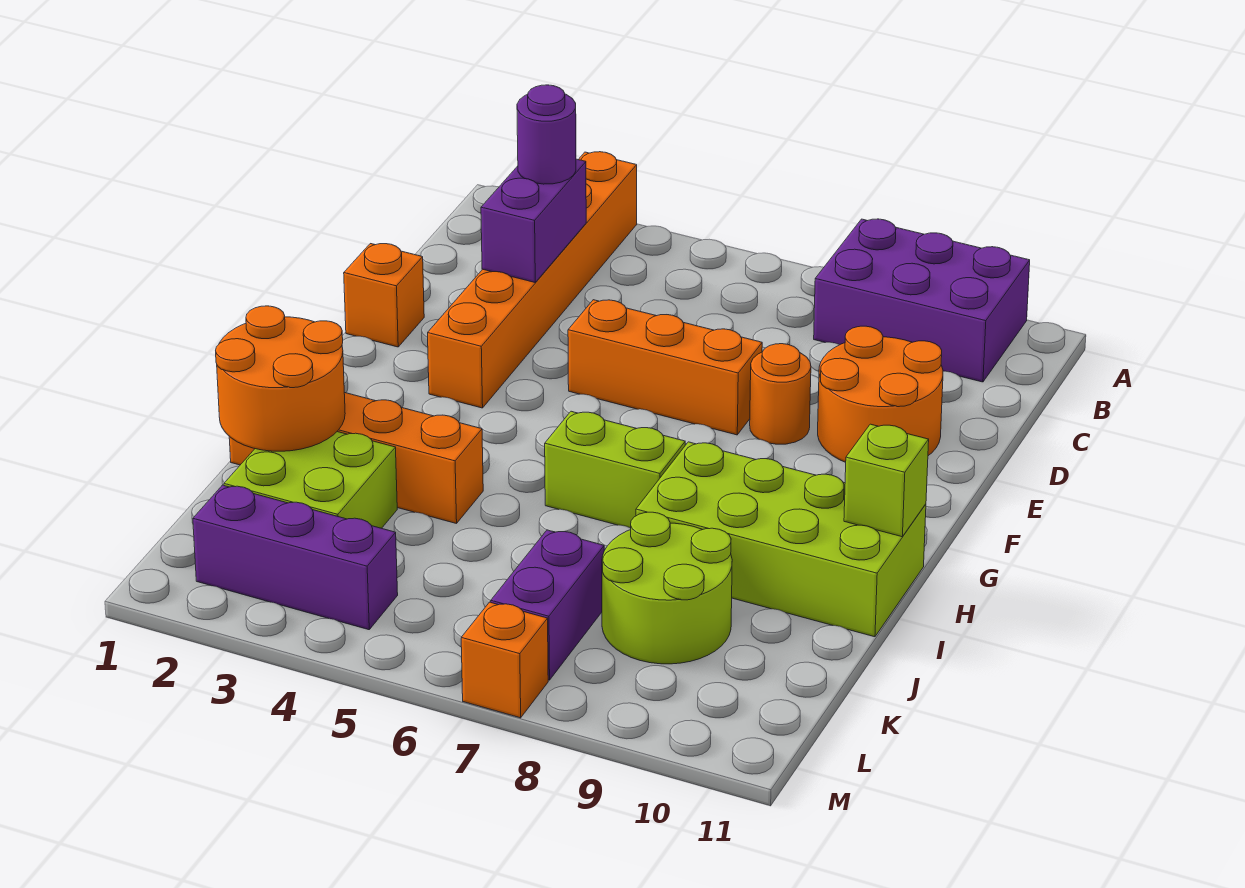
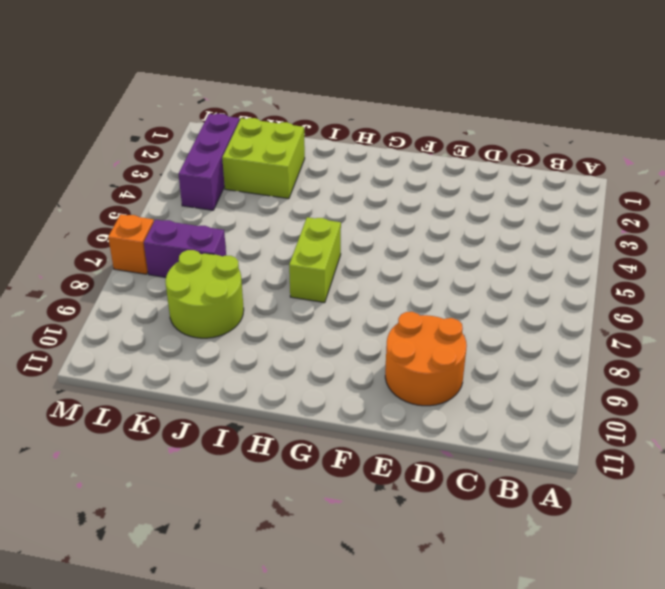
none -> orange brick A3:F3 level 1
none -> purple brick A8:B10 level 1
none -> orange brick E1 level 1

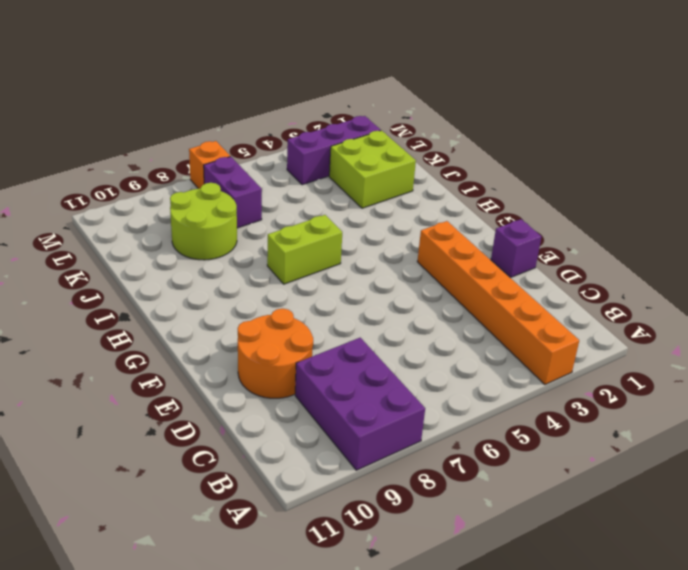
purple brick A8:C9 level 1 -> purple brick A8:B10 level 1
purple brick E1 level 1 -> orange brick E1 level 1
none -> orange brick E5:E7 level 1
none -> orange round brick E8 level 1
none -> lime brick H8:I11 level 1

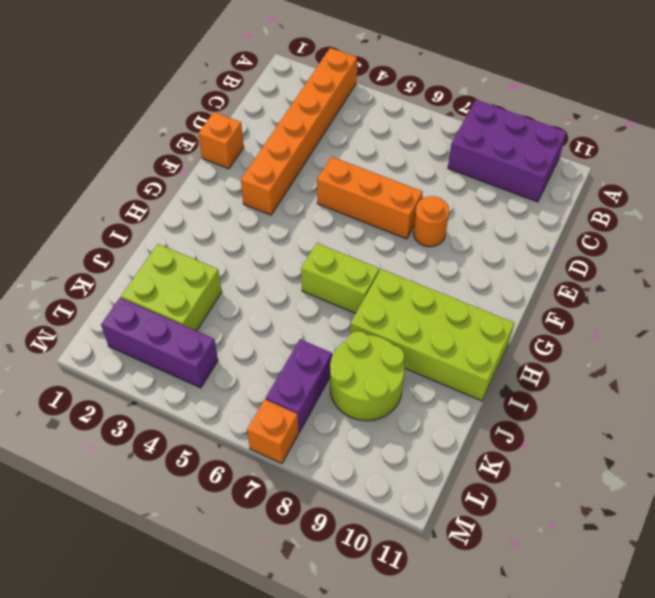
none -> orange round brick D9:E10 level 1
none -> orange brick I1:I4 level 1
none -> purple brick C3:D3 level 2

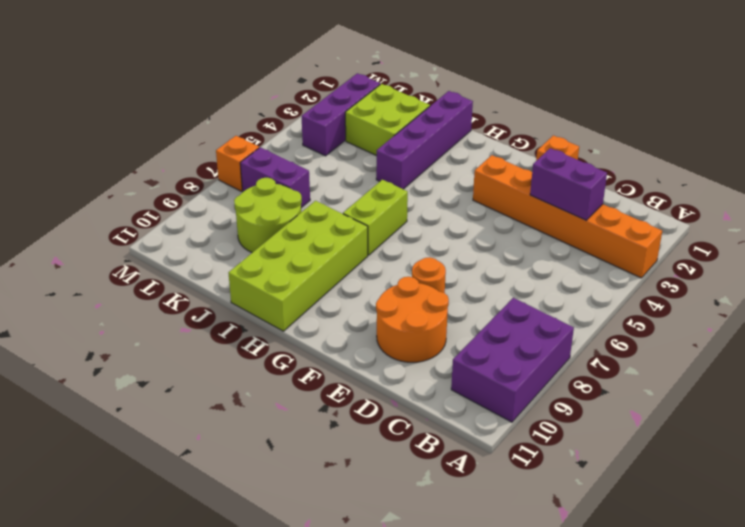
purple brick I1:I4 level 1 -> orange brick I1:I4 level 1
none -> orange brick E5:E7 level 1
none -> lime brick H11 level 2
none -> orange round brick I1:J2 level 2

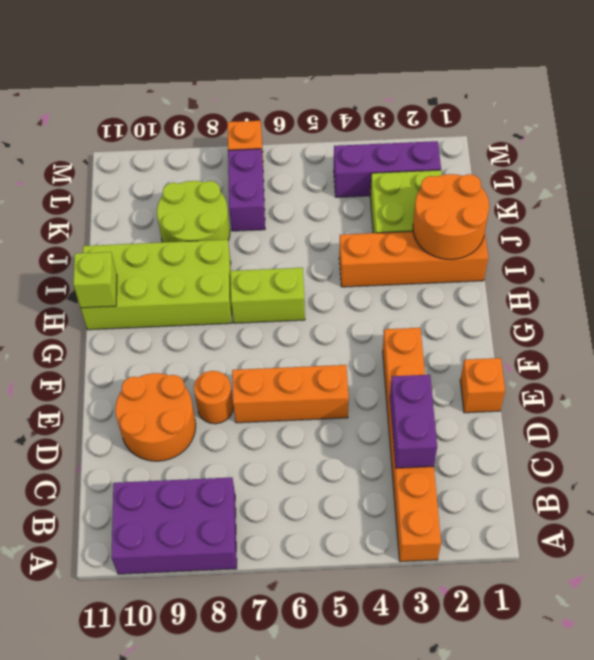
none -> purple round brick C3 level 3

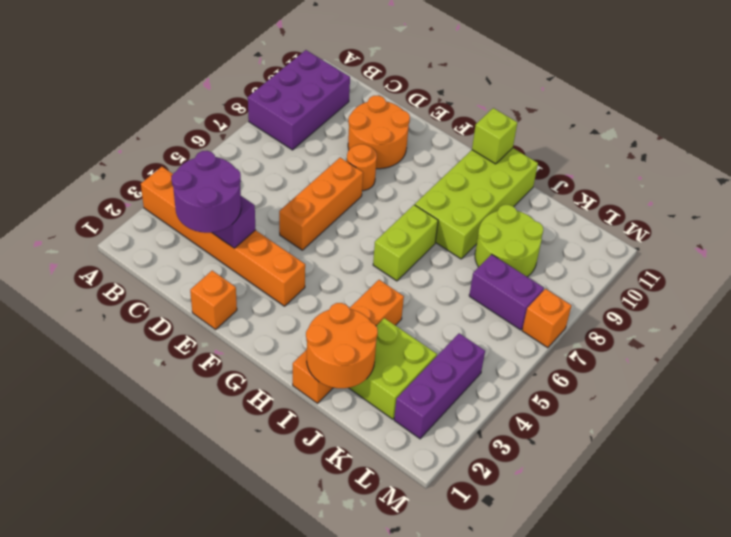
purple round brick C2:D3 level 3 -> purple round brick C3 level 3

